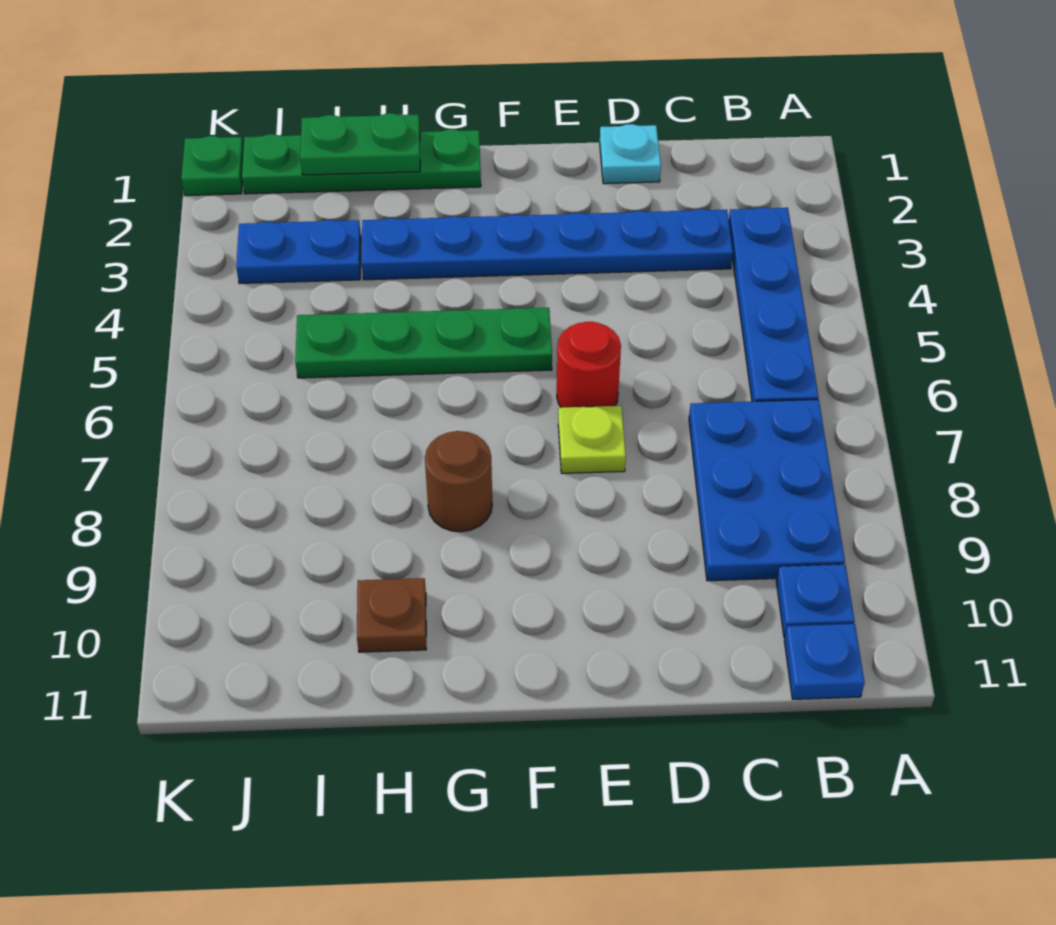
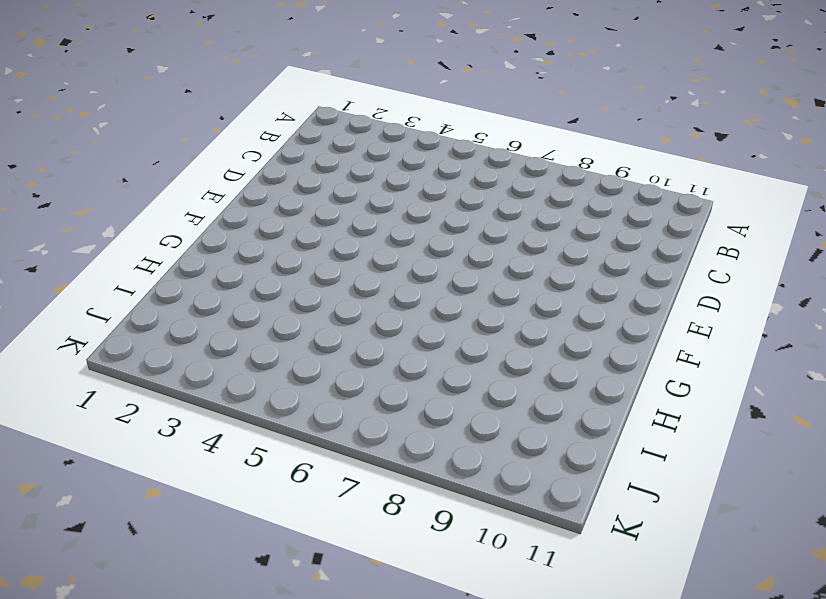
none -> blue plate B3:B6 level 1
none -> blue plate B7:C9 level 1
none -> blue plate B10 level 1

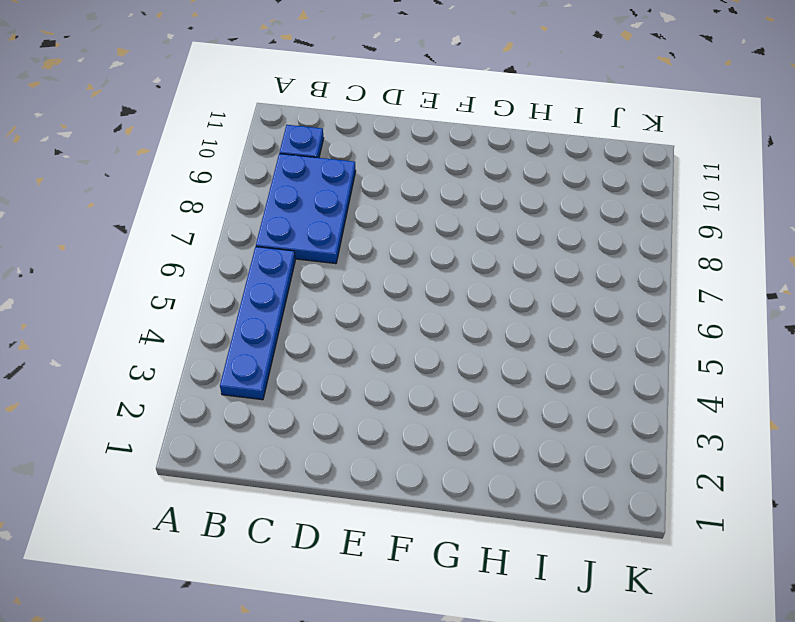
none -> blue plate B11 level 1
none -> blue plate C3:H3 level 1
none -> cyan plate D1 level 1

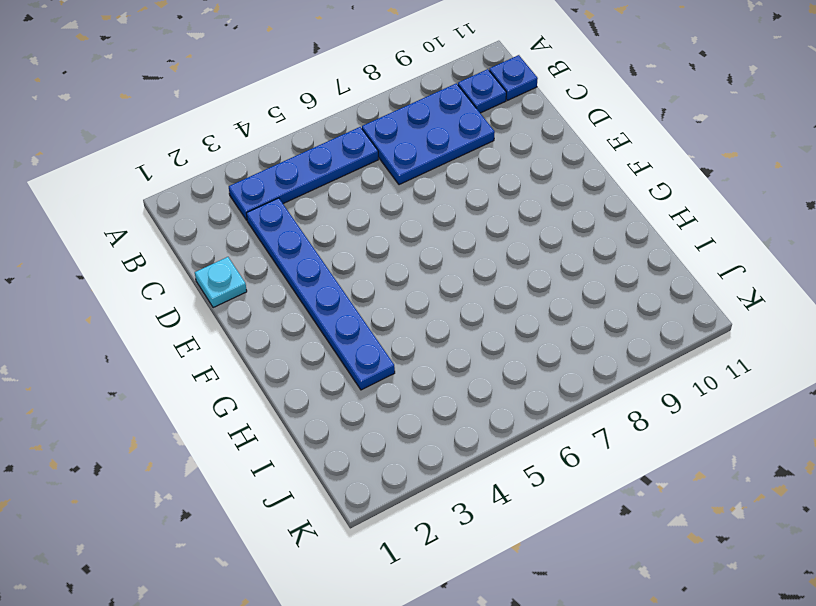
none -> red round brick E6 level 1
none -> lime plate E7 level 1
none -> green plate F5:I5 level 1

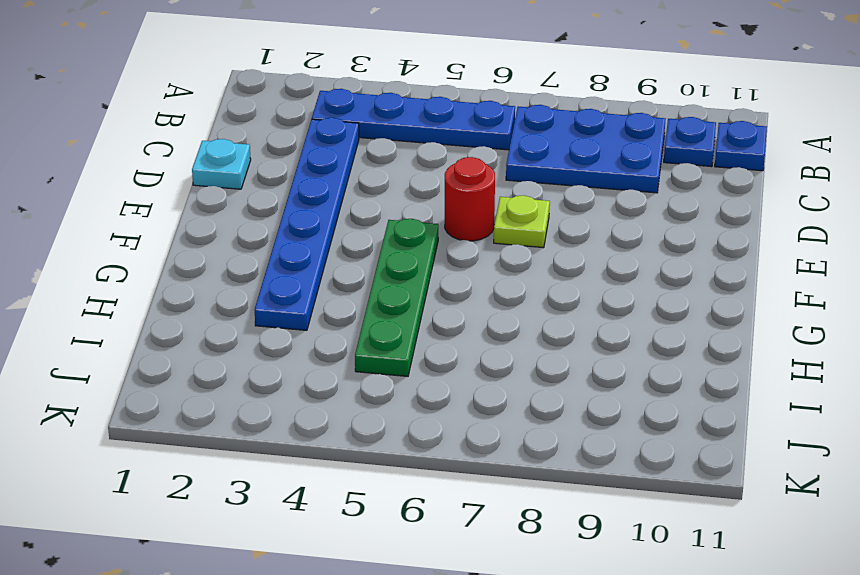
none -> green plate G1:J1 level 1
none -> brown round brick G8 level 1
none -> brown plate H10 level 1

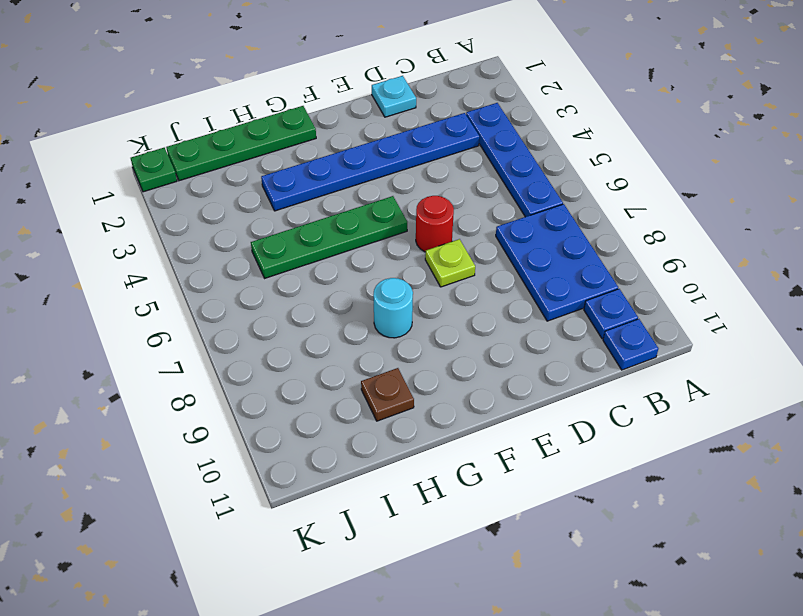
cyan round brick G8 level 1 -> brown round brick G8 level 1
none -> blue plate I3:J3 level 1
none -> green plate H1:I1 level 2

